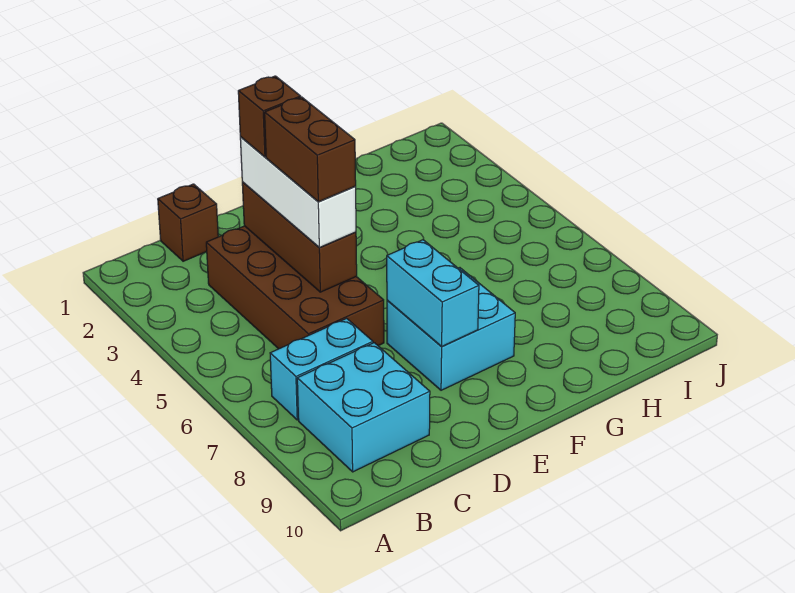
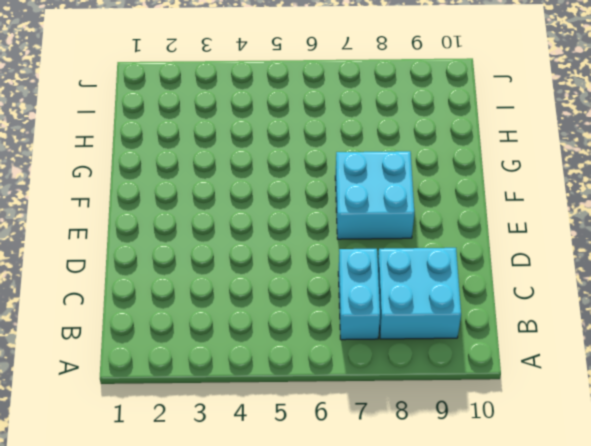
none -> brown brick C1 level 1
none -> brown brick C3:D6 level 1

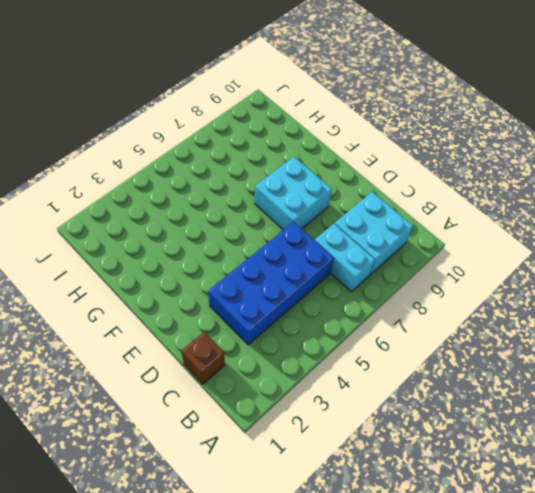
blue brick C3:D6 level 1 -> brown brick C3:D6 level 1
none -> brown brick D3:D5 level 2
none -> cyan brick E7:E8 level 2

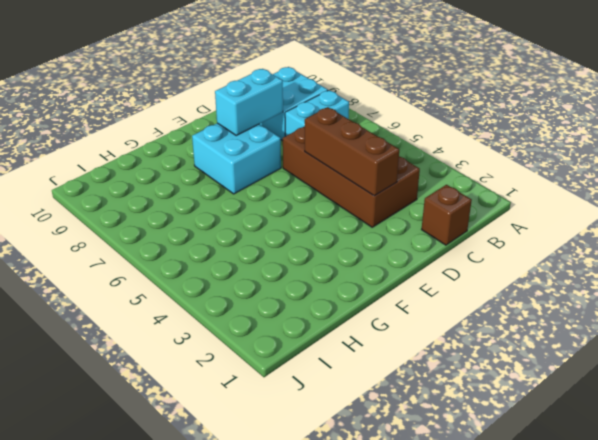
cyan brick D8:E8 level 2 -> cyan brick E7:E8 level 2
none -> white brick D3:D5 level 3
none -> brown brick D3 level 4

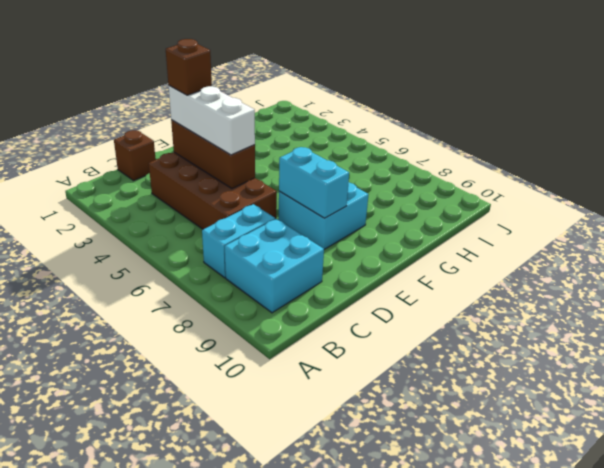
none -> brown brick D4:D5 level 4

